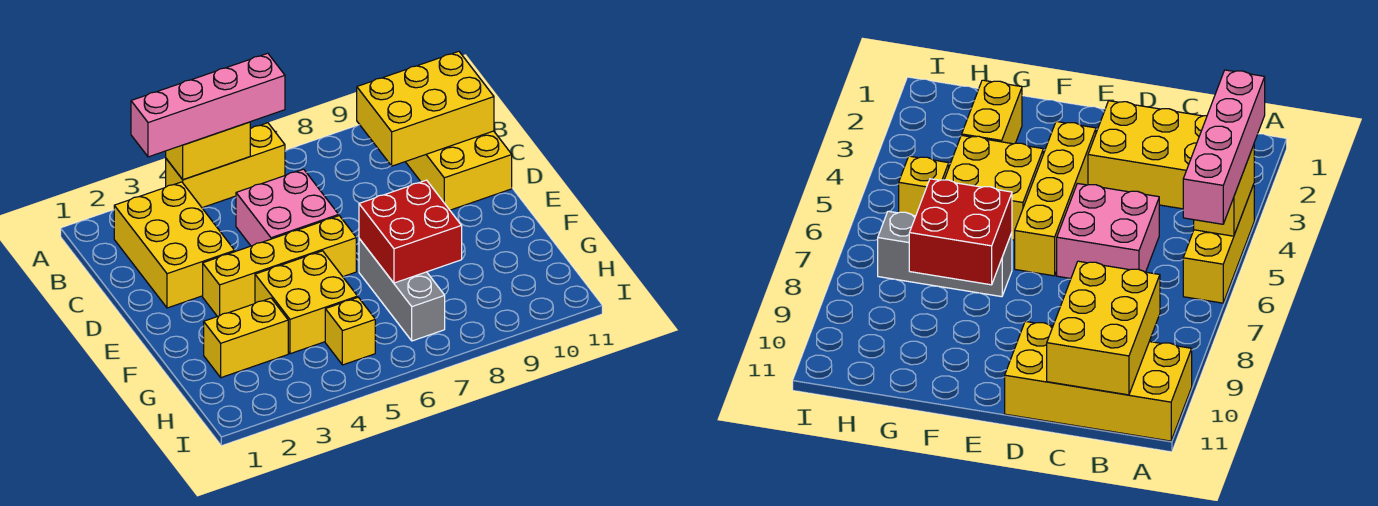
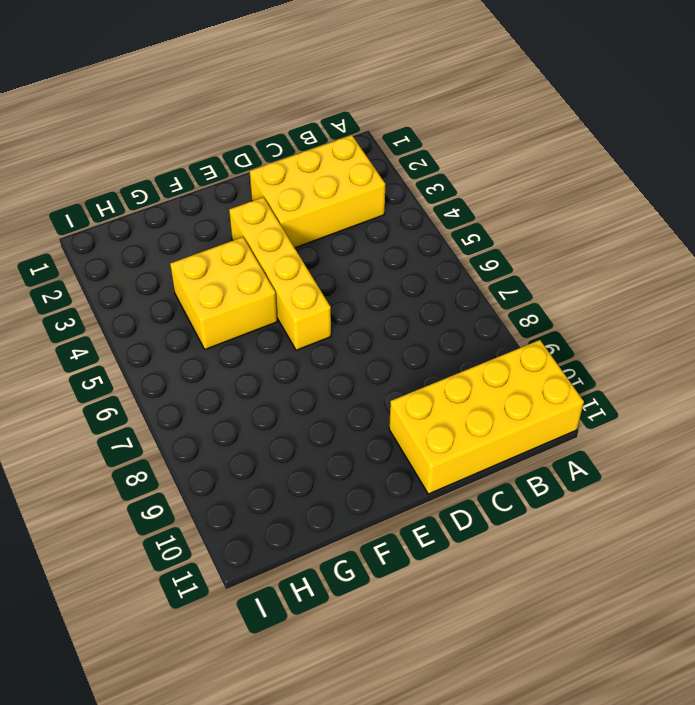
none -> yellow brick A4:A6 level 1
none -> pink brick C5:D6 level 1
none -> grey brick F7:H7 level 1

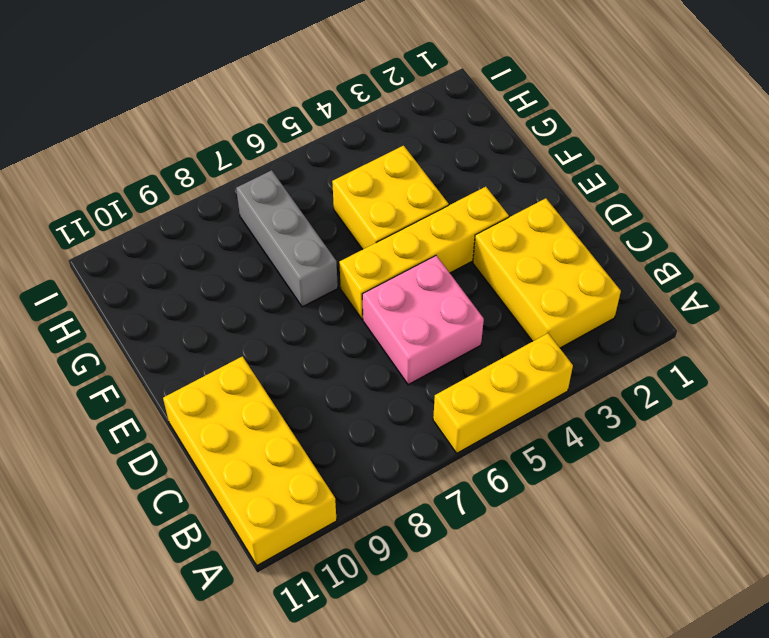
none -> yellow brick G2:G3 level 1
none -> yellow brick H5 level 1
none -> yellow brick A4:A5 level 2

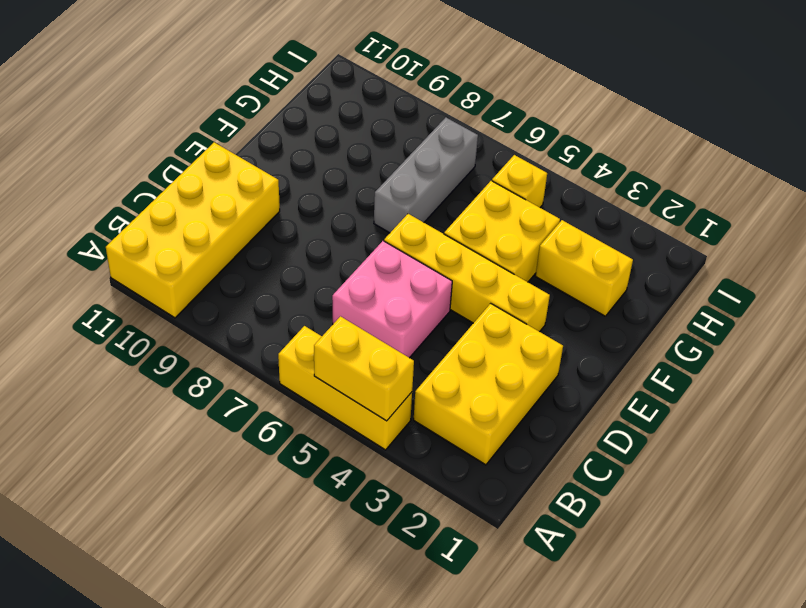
none -> yellow brick B9:C11 level 2
none -> red brick F7:G8 level 2
none -> pink brick A3:A6 level 3

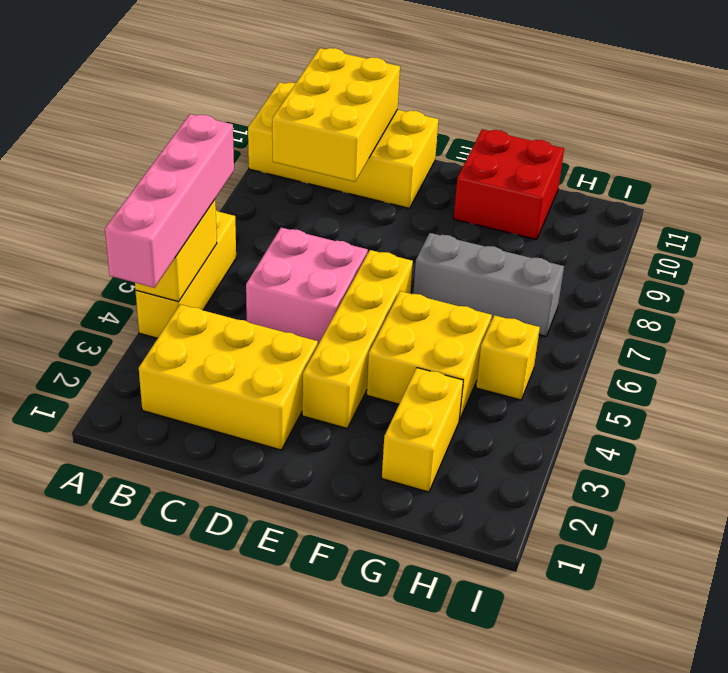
red brick F10:G11 level 1 -> red brick F7:G8 level 2

